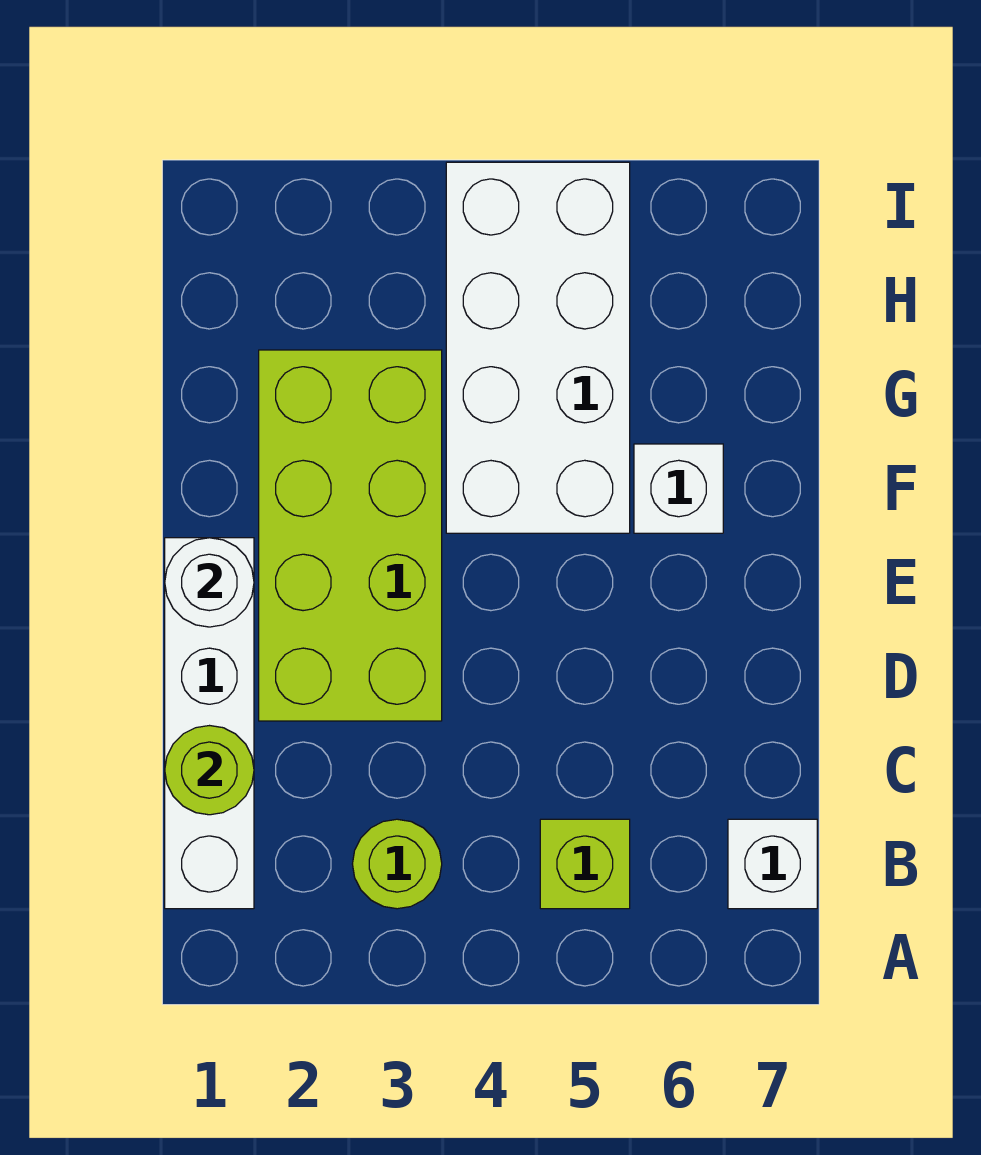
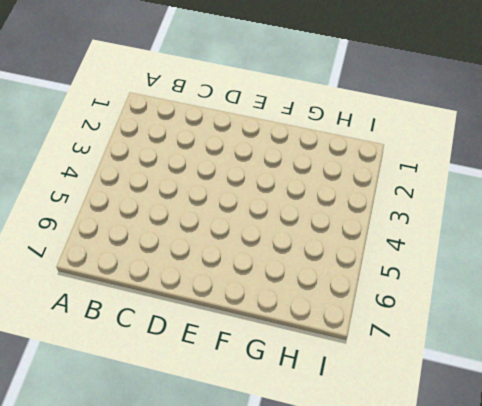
none -> white brick B1:E1 level 1
none -> lime round brick B3 level 1

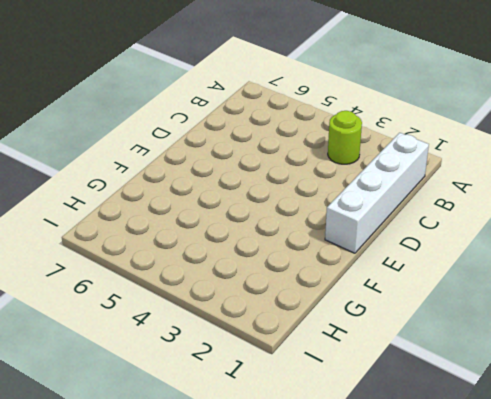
none -> lime brick B5 level 1
none -> white brick B7 level 1

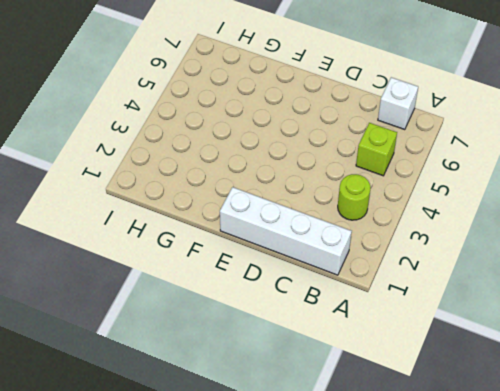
none -> lime brick D2:G3 level 1
none -> white brick F4:I5 level 1

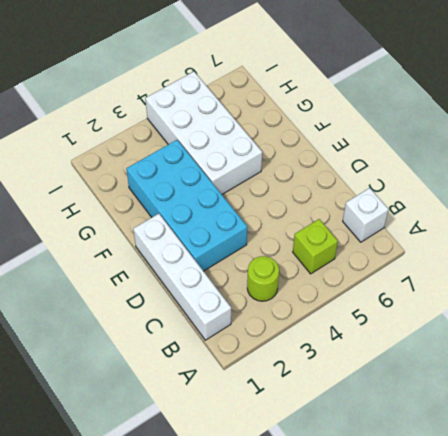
cyan brick D2:G3 level 1 -> lime brick D2:G3 level 1
none -> white brick F6 level 1
none -> lime round brick C1 level 2

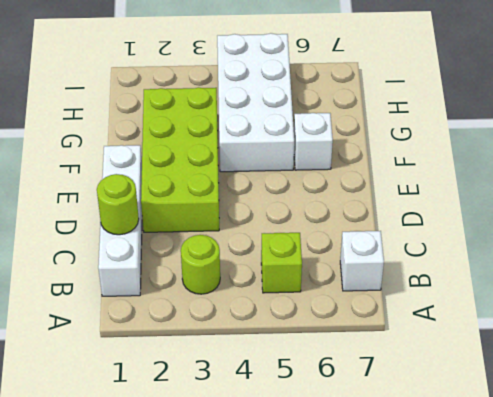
none -> white round brick E1 level 2

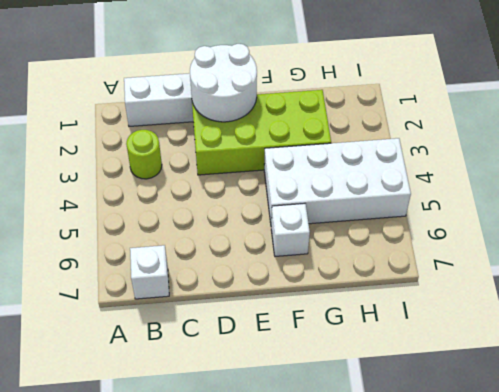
white round brick D1:E2 level 2 -> white round brick E1 level 2
none -> lime brick B5 level 1
none -> lime round brick C1 level 2

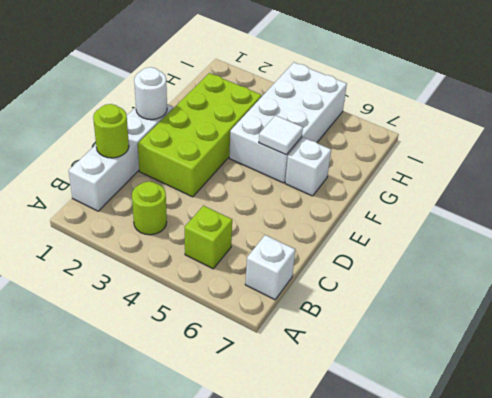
white tile F5 level 2 -> none

